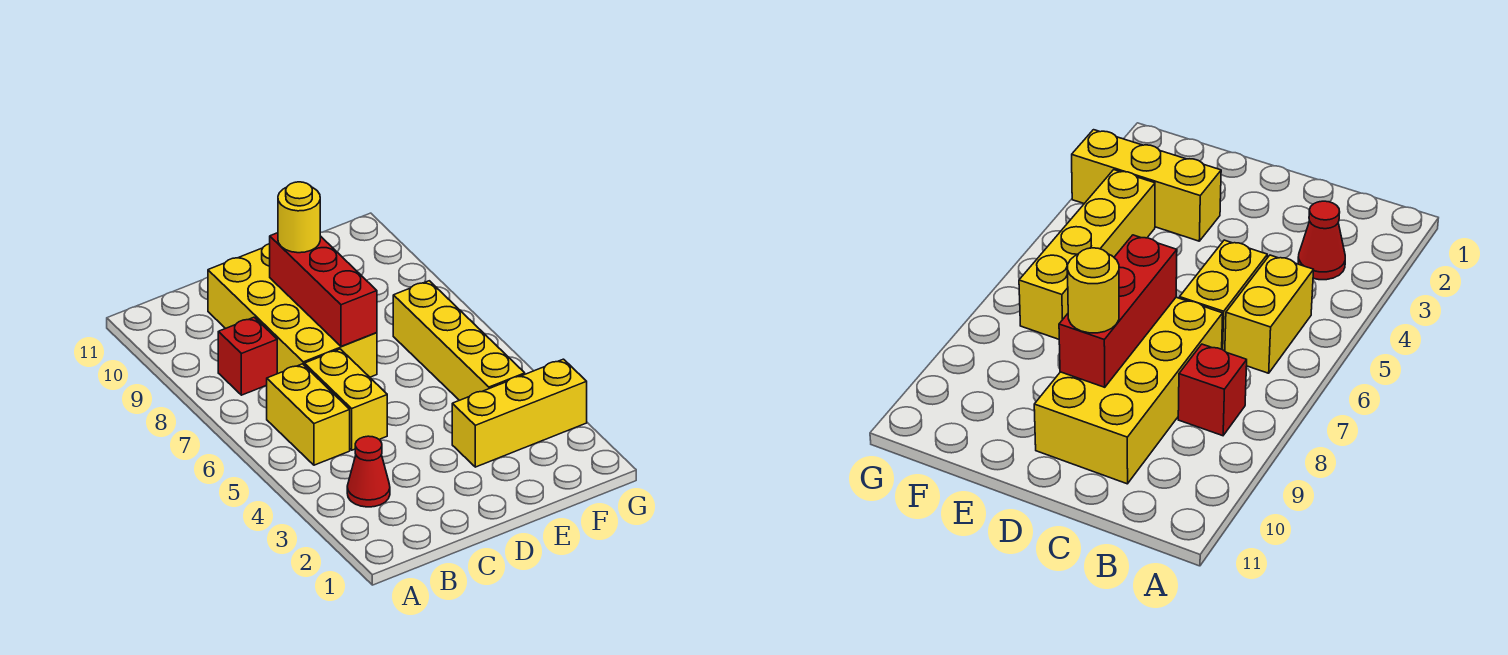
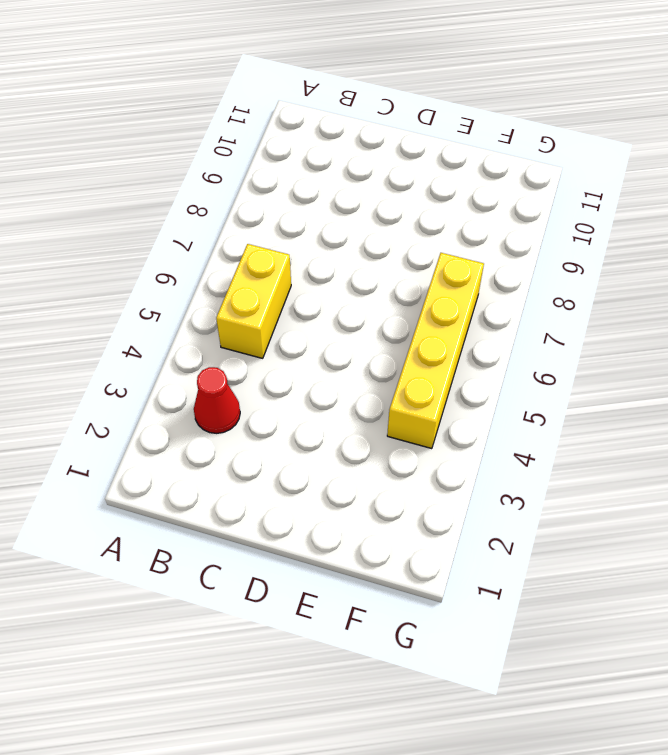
none -> red brick B8 level 1
none -> yellow brick C5:C6 level 1

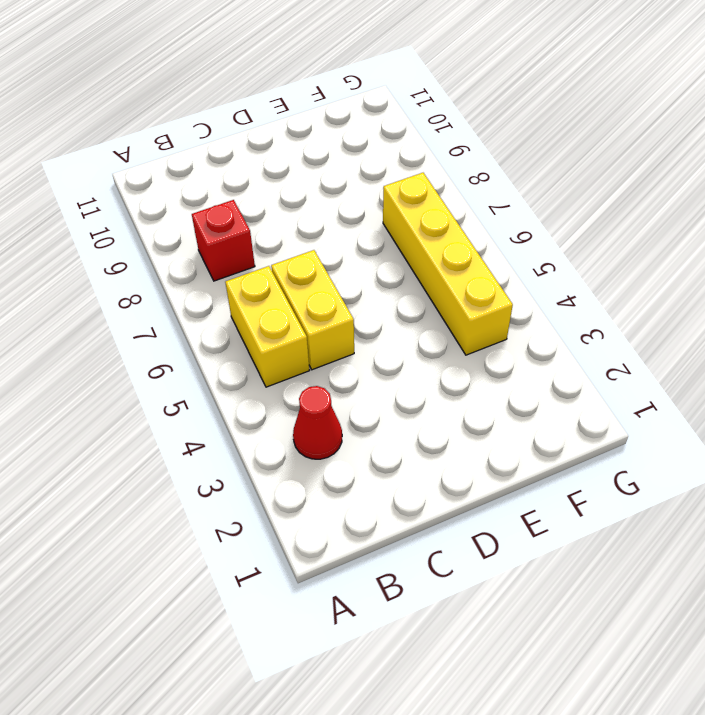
none -> yellow brick C7:D10 level 1
none -> yellow brick E3:G3 level 1

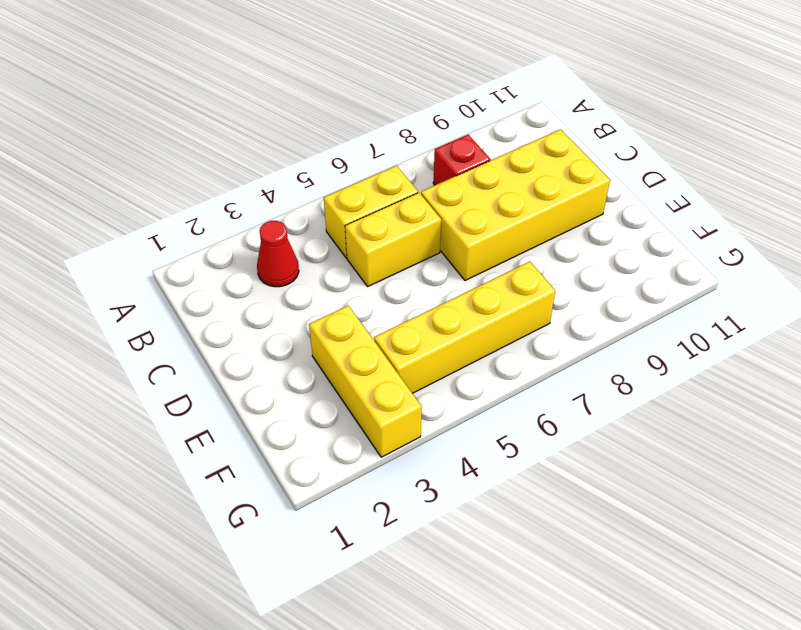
none -> red brick D7:D9 level 2
none -> yellow round brick D9 level 3

